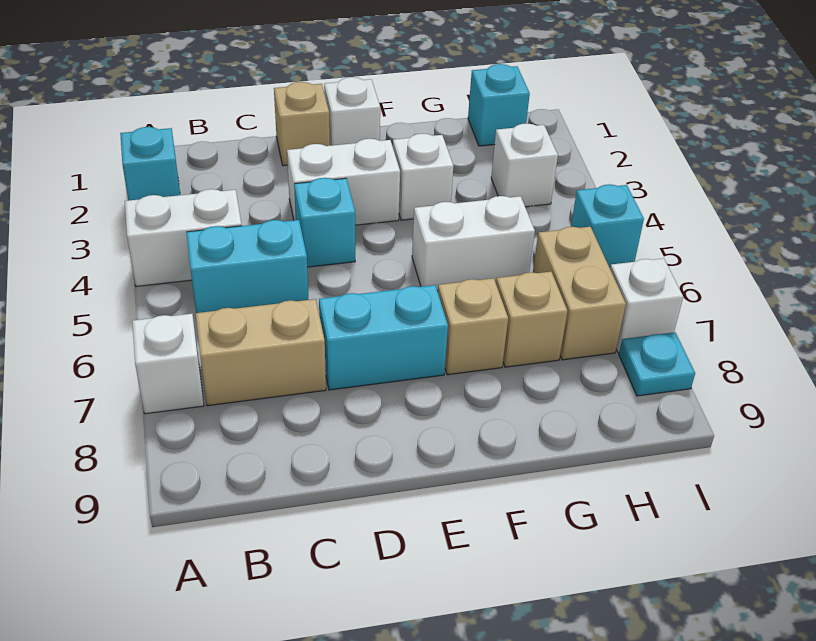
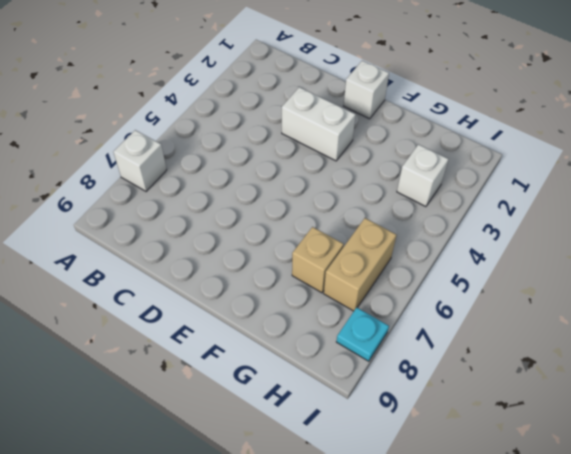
none -> cyan brick A2 level 1
none -> white brick A4:B4 level 1
none -> cyan brick B5:C5 level 1

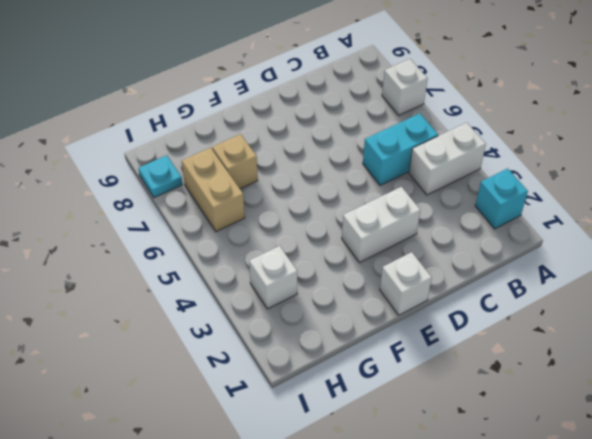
none -> tan brick B7:C7 level 1
none -> tan brick D1 level 1
none -> cyan brick D4 level 1

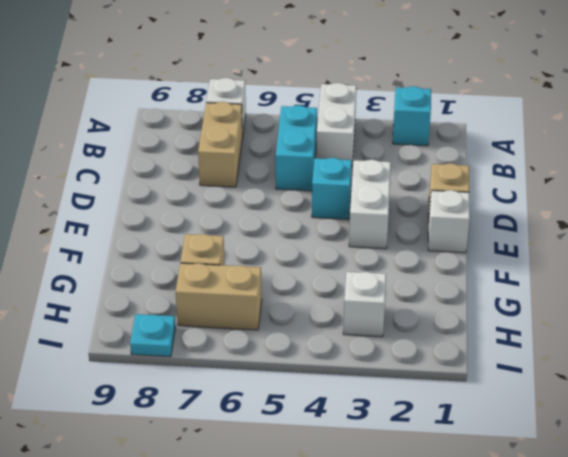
none -> cyan brick D7:E7 level 1
none -> white brick F3 level 1
none -> white brick F5:G5 level 1

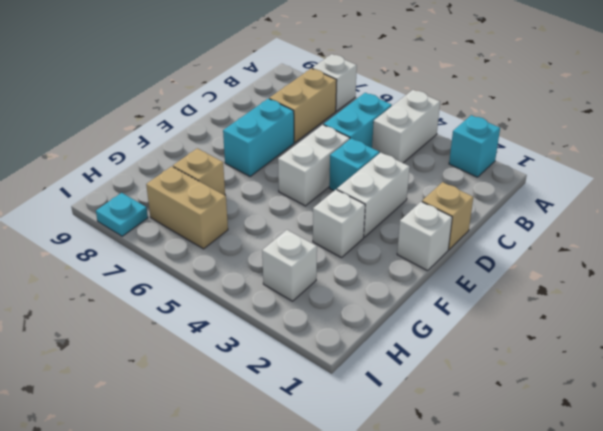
white brick D5:E5 level 1 -> white brick F5:G5 level 1
none -> tan brick F7 level 1
none -> cyan brick H1 level 1
none -> cyan brick I5 level 1

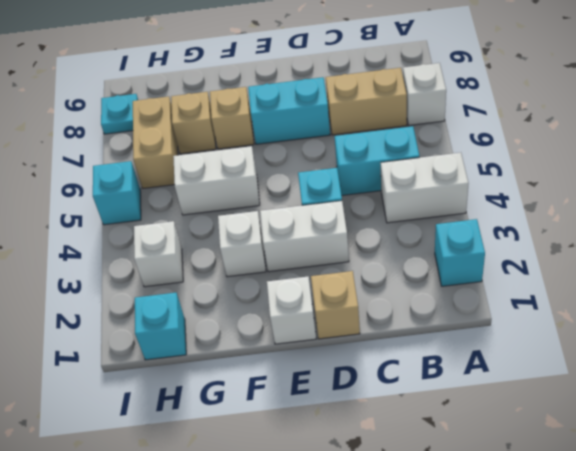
none -> white brick I7 level 1

